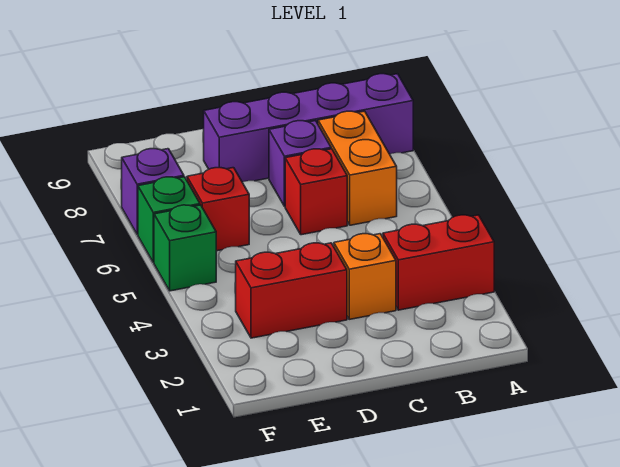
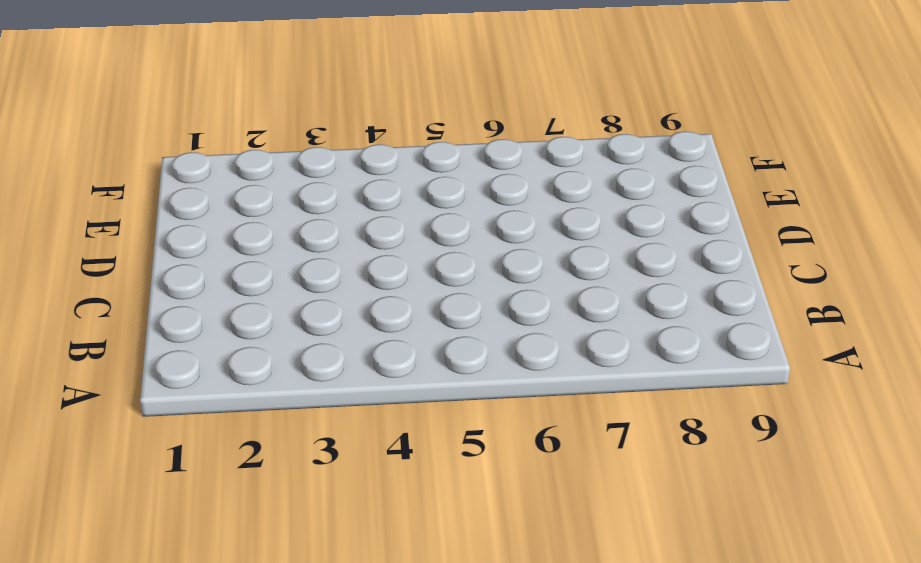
none -> red brick A3:B3 level 1
none -> purple brick A8:D8 level 1

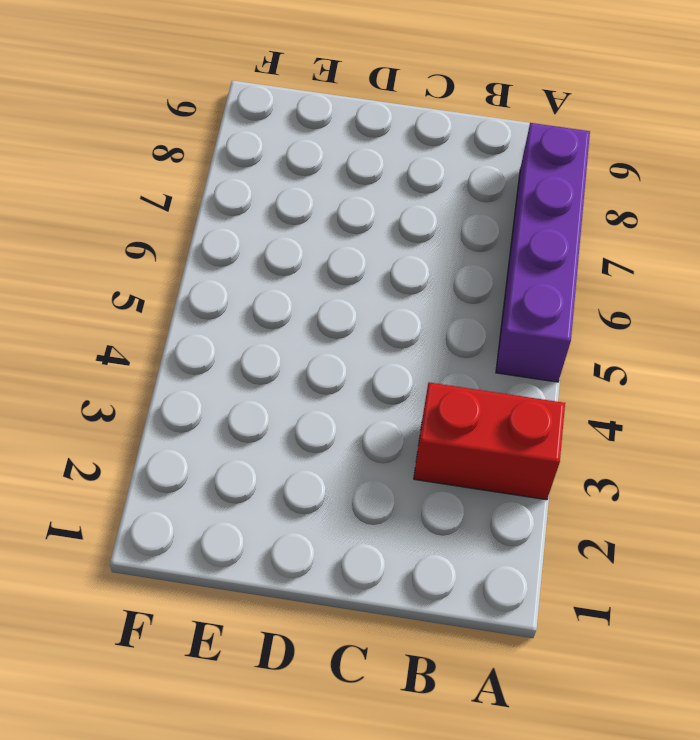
purple brick A5:A8 level 1 -> purple brick A8:D8 level 1
none -> orange brick B6:B7 level 1
none -> orange brick C3 level 1

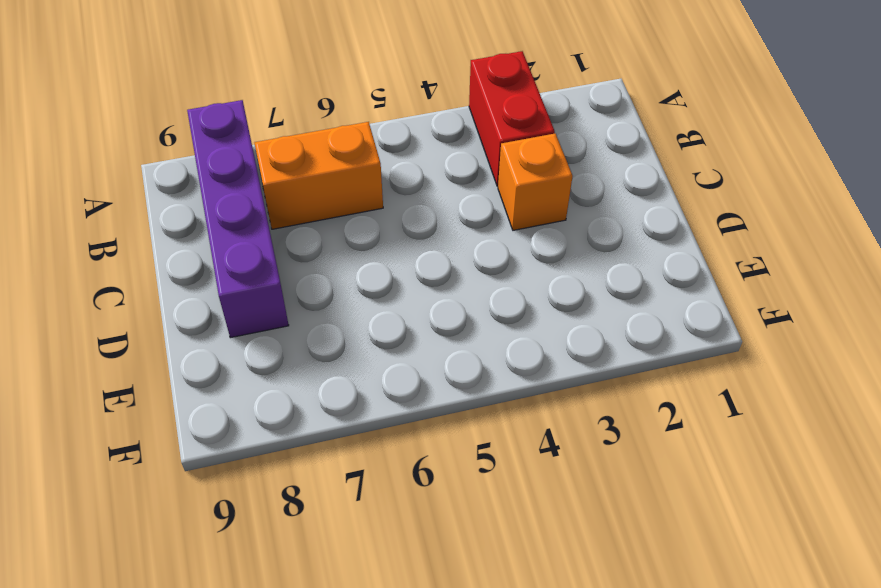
none -> red brick C6 level 1
none -> purple brick C7 level 1

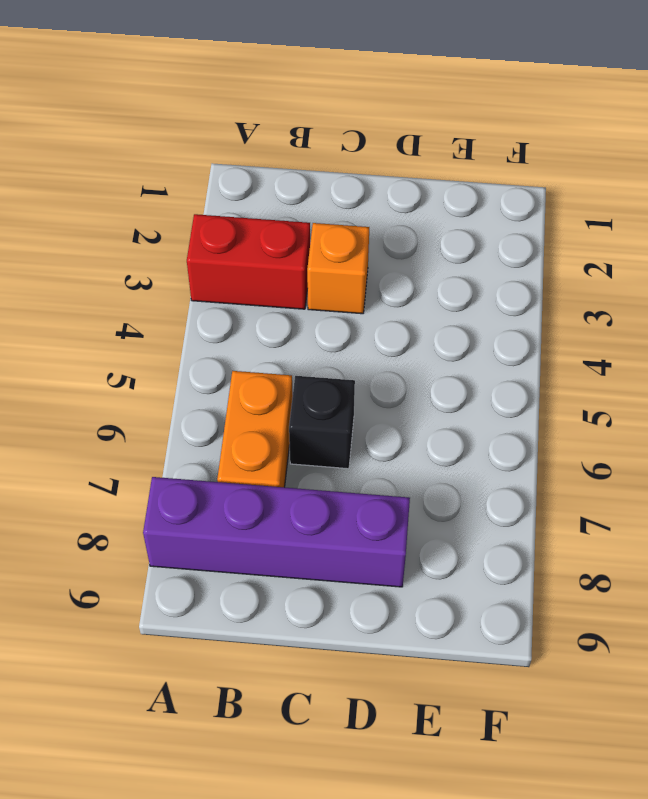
black brick C6 level 1 -> red brick C6 level 1
none -> purple brick C7 level 1
none -> red brick D3:E3 level 1

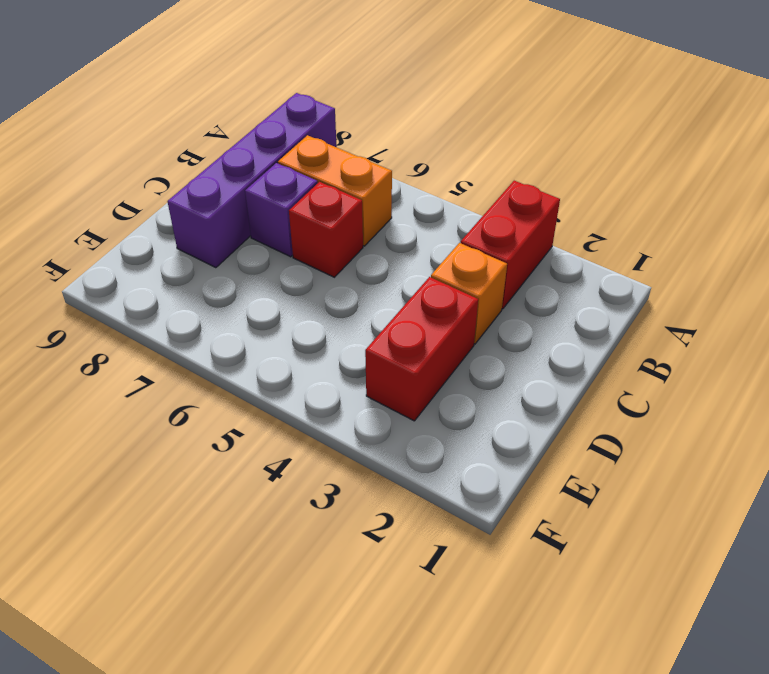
none -> red brick E6 level 1
none -> green brick F5 level 1

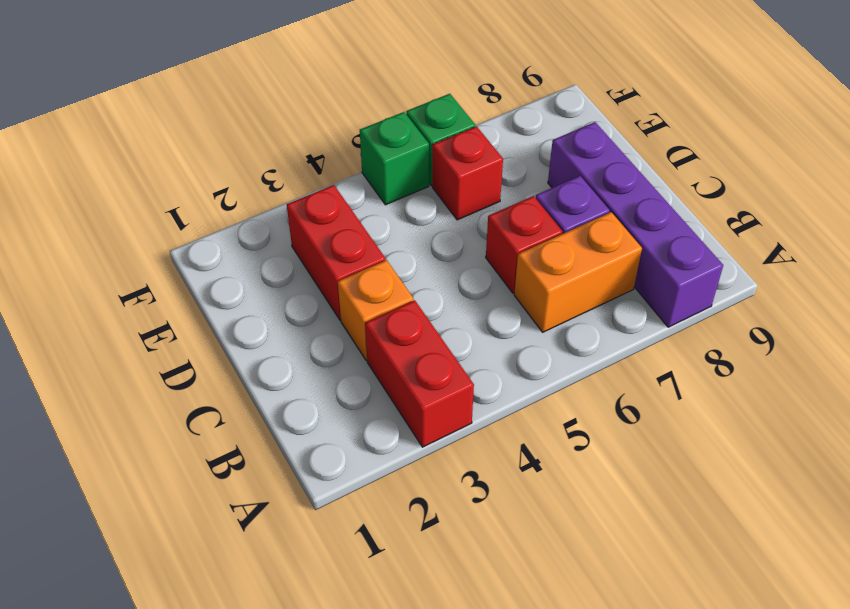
none -> purple brick F7 level 1

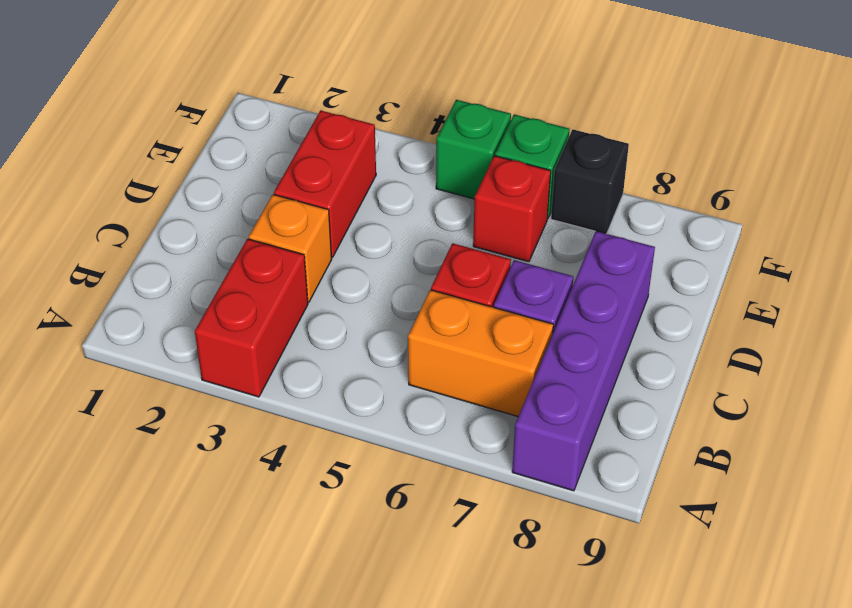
black brick F7 level 1 -> purple brick F7 level 1

